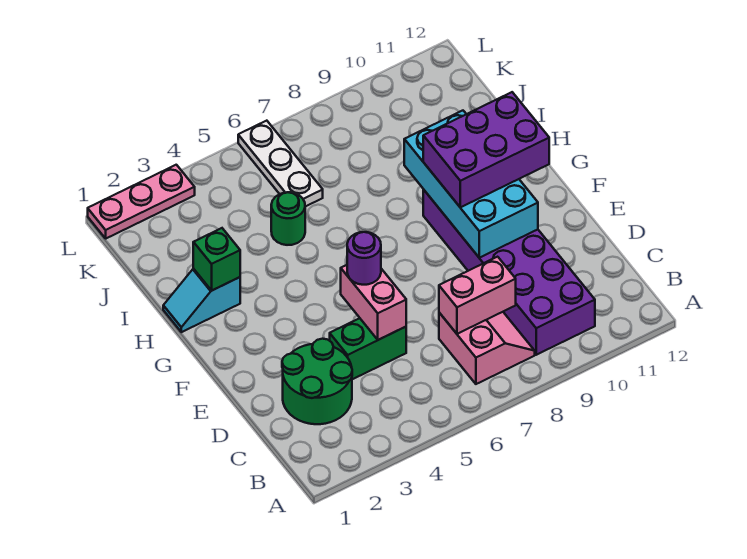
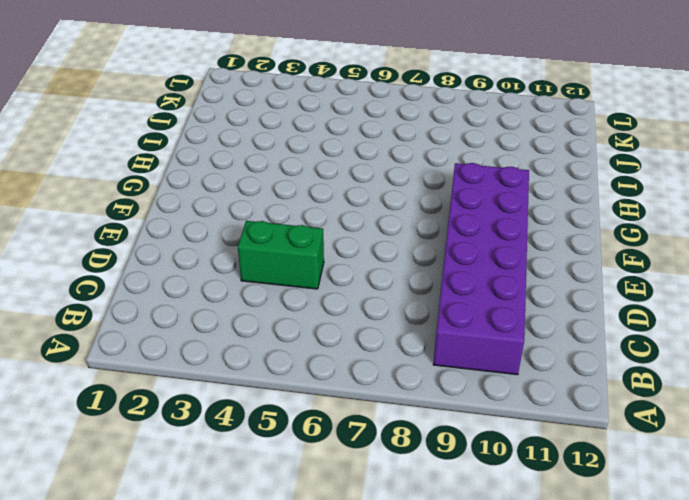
none -> pink slope B7:C8 level 1 top 7
none -> green round brick C2:D3 level 1
none -> cyan slope H1:H2 level 1 top 2

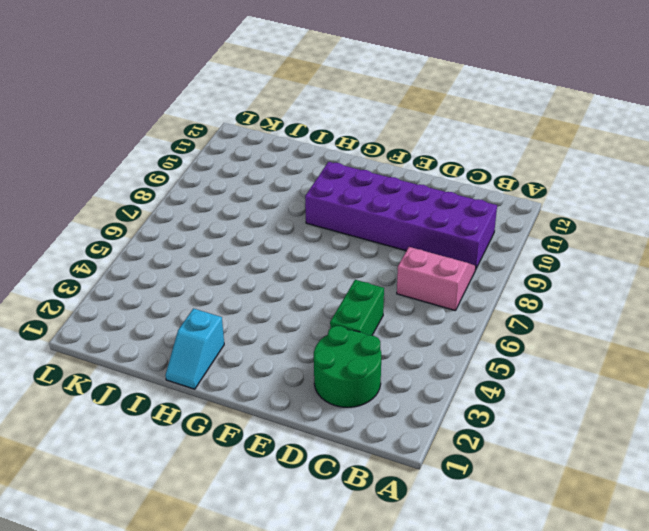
none -> green round brick I5 level 1
none -> white plate J6:L6 level 1
none -> pink plate L1:L3 level 1

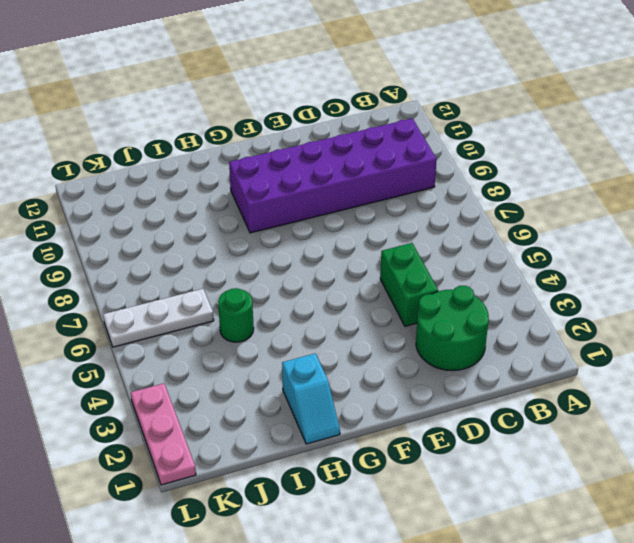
none -> pink slope B7:C8 level 1 top 7
none -> pink brick C7:C8 level 2
none -> pink brick D5:E5 level 2

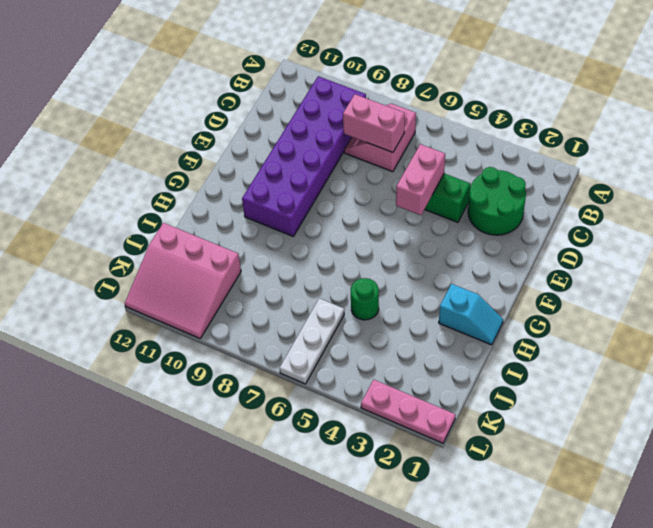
pink slope J10:L12 level 1 top J -> none
none -> cyan brick E9:H10 level 2
none -> green brick H2 level 2
none -> purple round brick E5 level 3

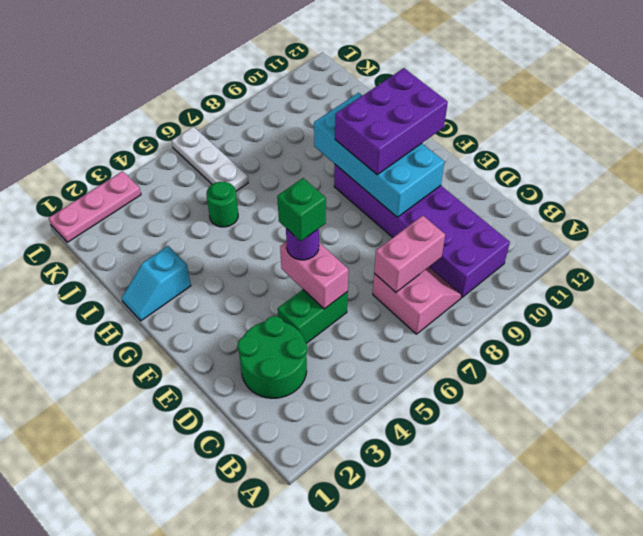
green brick E5 level 4 -> green brick H2 level 2

